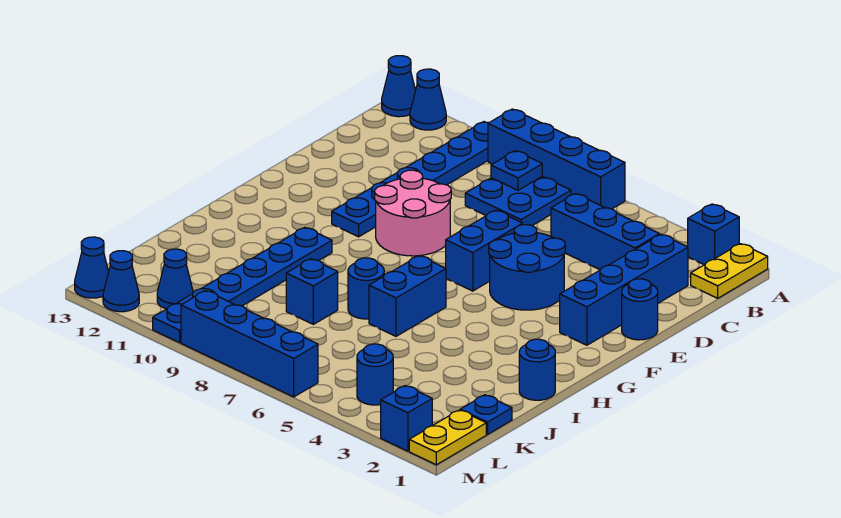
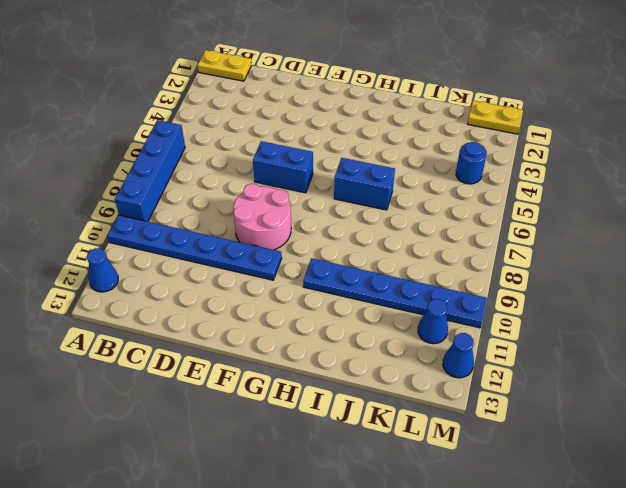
none -> blue brick A2 level 1
none -> blue cone A13 level 1
none -> blue plate B7:C8 level 1

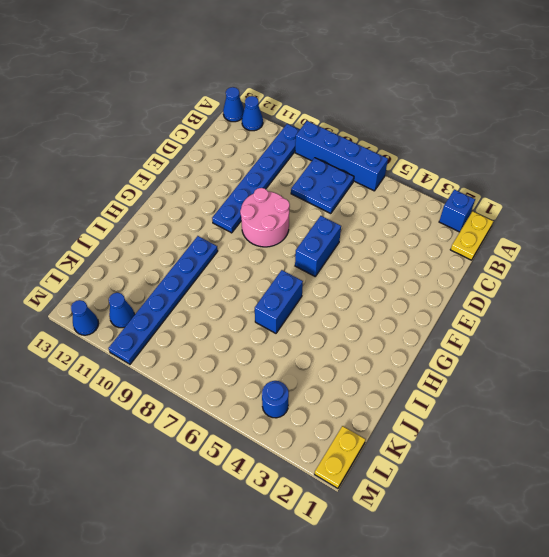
none -> blue brick C2:F2 level 1
none -> blue brick C3:C5 level 1
none -> blue round brick E1 level 1

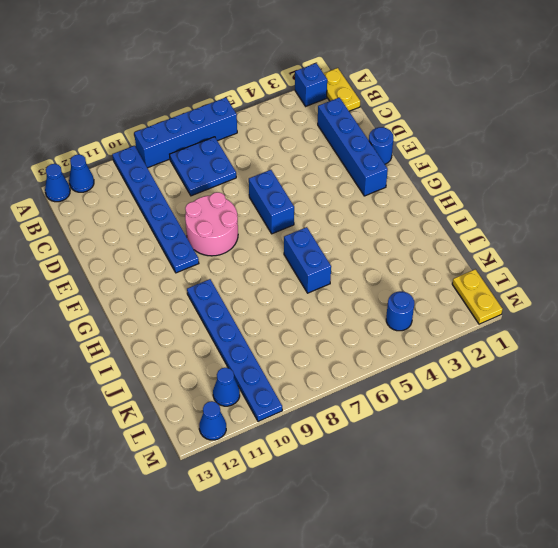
none -> blue brick C3:C5 level 1
none -> blue round brick E4:F5 level 1
none -> blue round brick I1 level 1

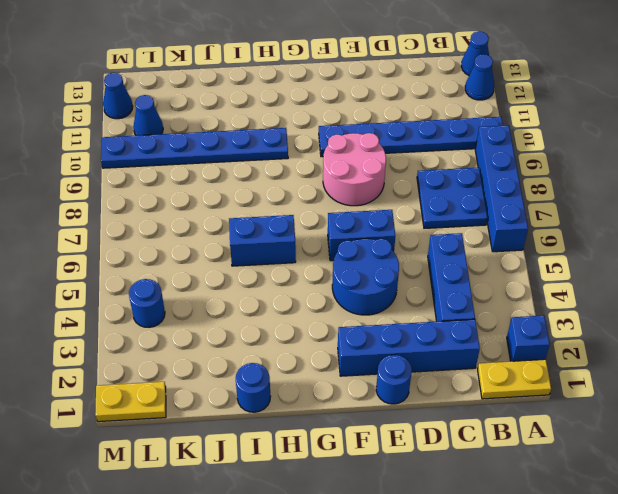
none -> blue round brick I7 level 1
none -> blue brick J8 level 1
none -> blue plate K1 level 1

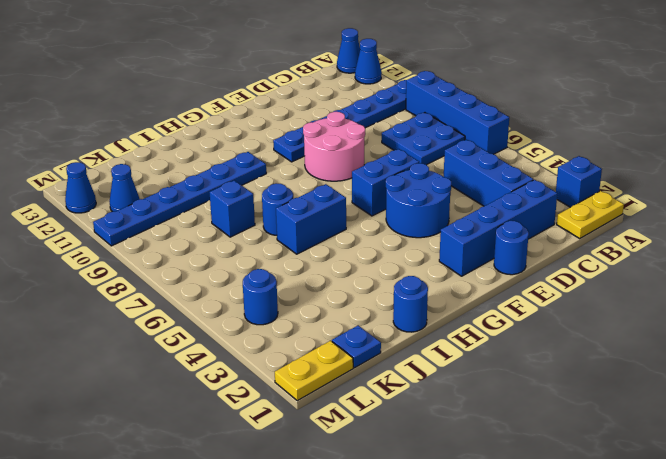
none -> blue brick M2 level 1
none -> blue brick M6:M9 level 1
none -> blue cone M13 level 1

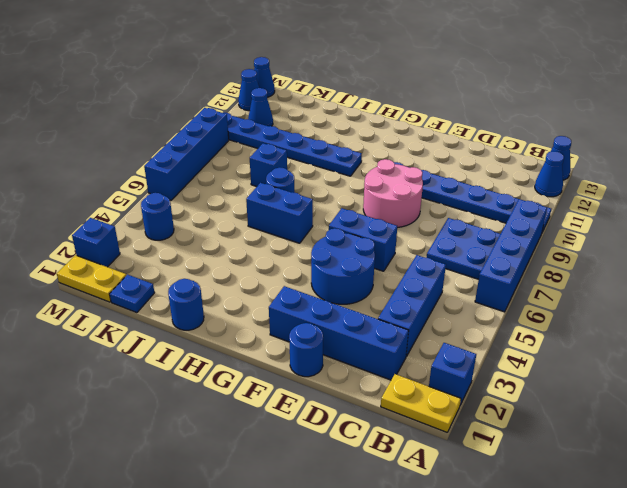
none -> blue plate B8 level 2

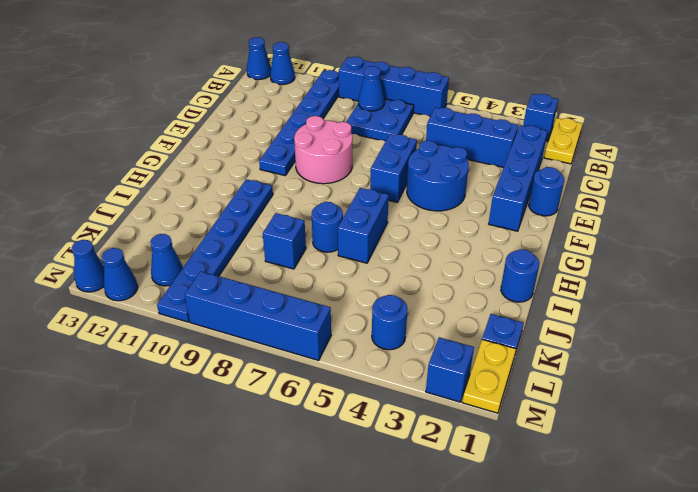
blue cone B8 level 2 -> blue plate B8 level 2

